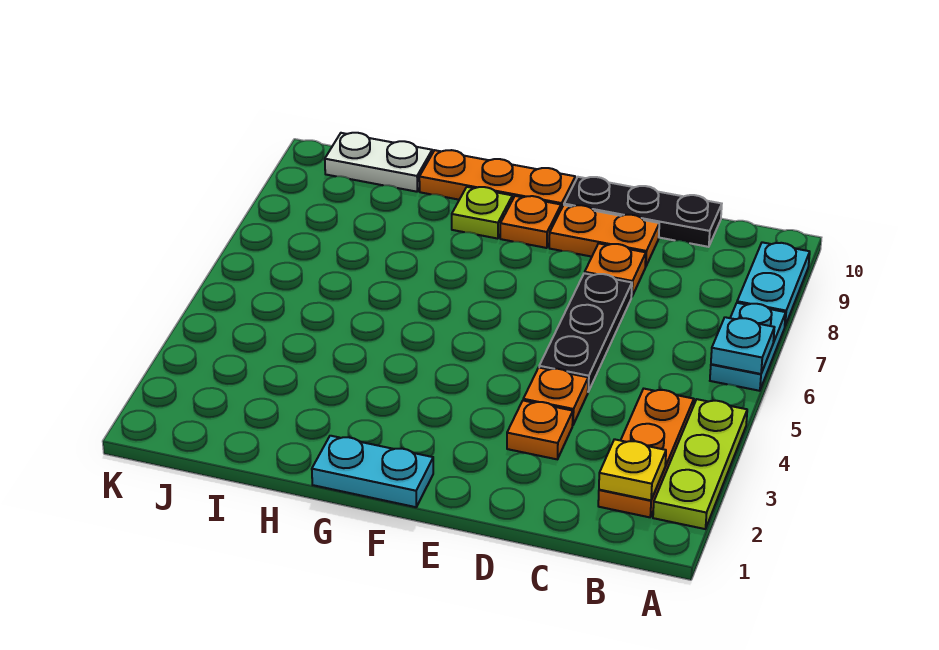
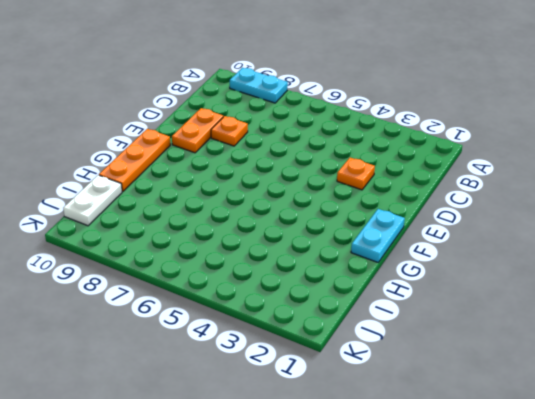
none -> lime plate A2:A4 level 1
none -> cyan plate A6:A7 level 1
none -> orange plate B2:B4 level 1

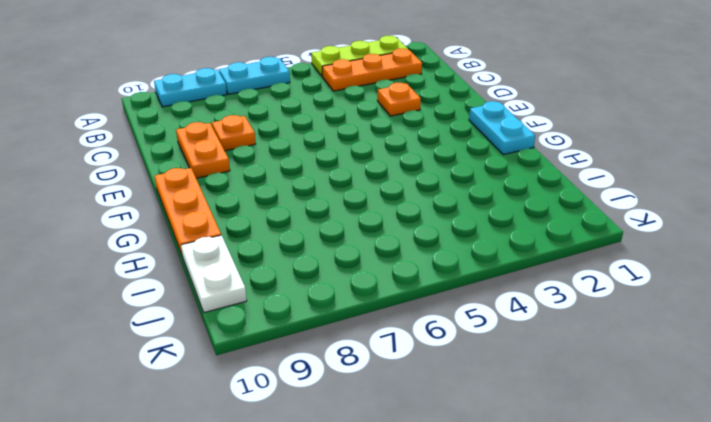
none -> black plate C10:E10 level 1
none -> orange plate D4 level 1
none -> black plate D5:D7 level 1

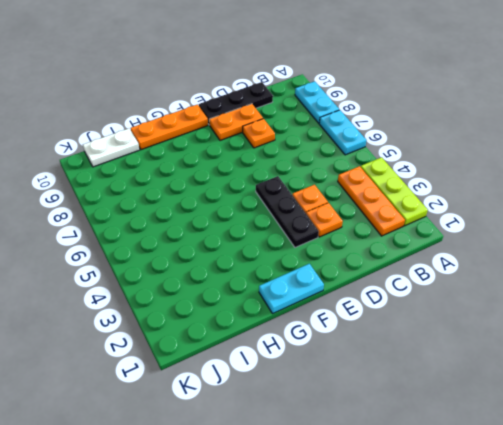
black plate E3:E5 level 1 -> black plate D5:D7 level 1
none -> orange plate F9 level 1
none -> lime plate G9 level 1
none -> cyan plate A6 level 2

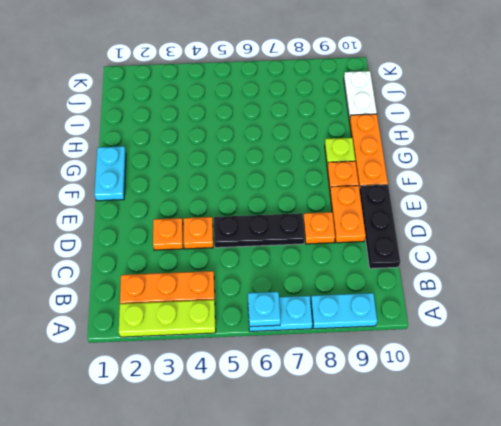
none -> yellow plate B2 level 2

